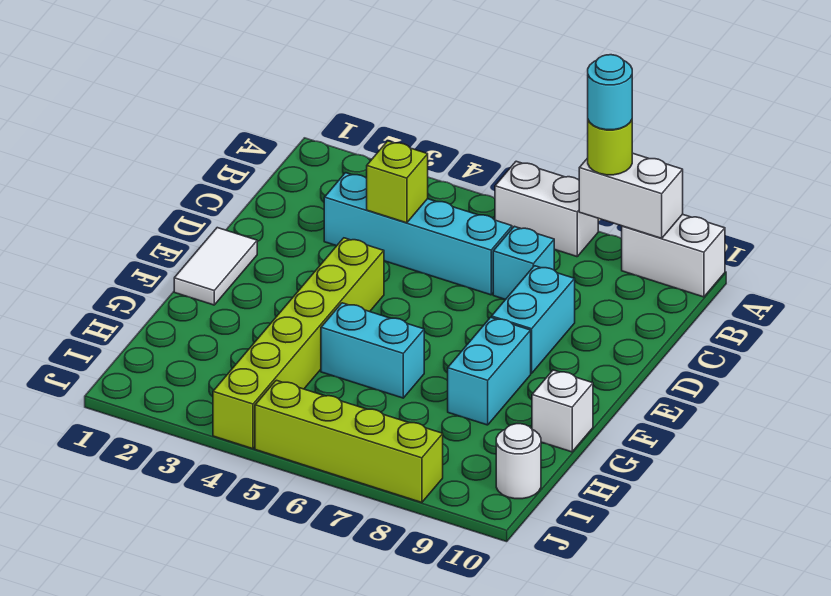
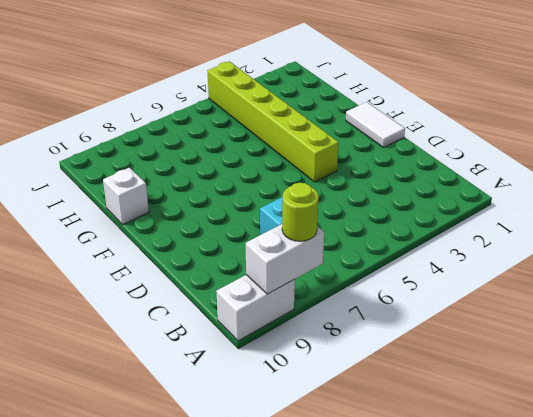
none -> white brick A6:A7 level 1
none -> cyan brick C3:C6 level 1
none -> cyan brick D8:E8 level 1

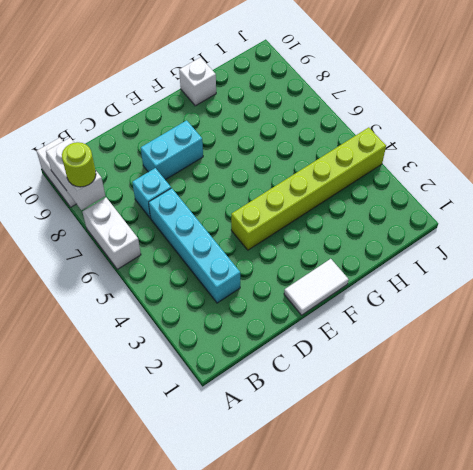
none -> cyan brick F8:G8 level 1
none -> cyan brick G5:G6 level 1
none -> white round brick I10 level 1

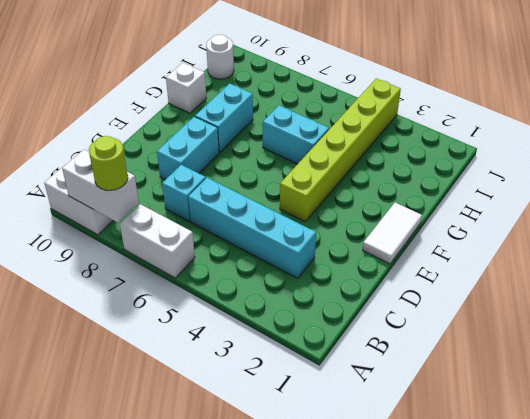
none -> lime brick J5:J8 level 1
none -> lime brick C4 level 2
none -> cyan round brick A8 level 4

